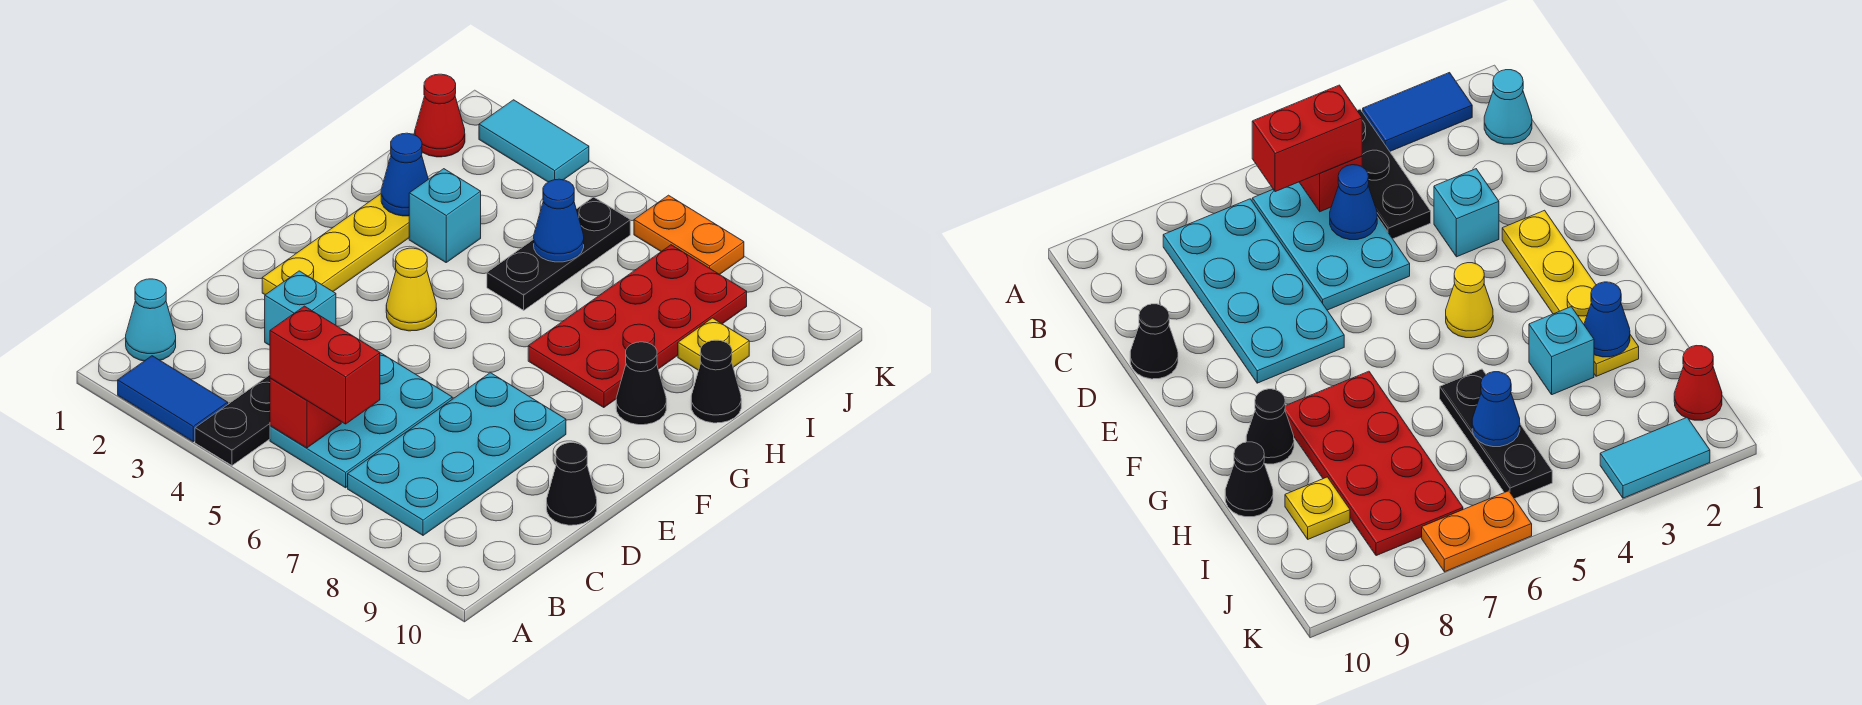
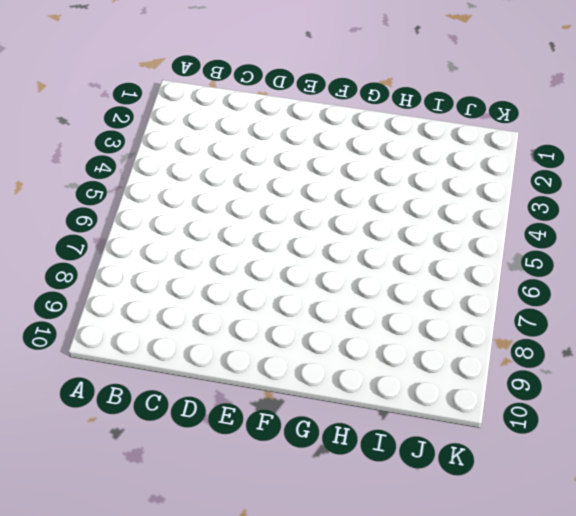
none -> blue tile A2:A3 level 1
none -> black plate A4:C4 level 1
none -> cyan cone B1 level 1

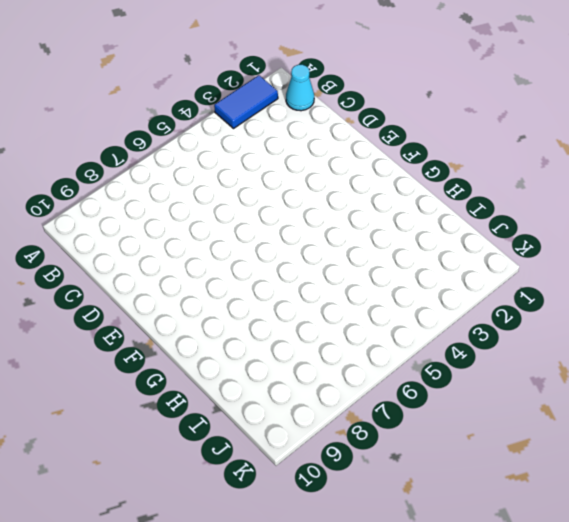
none -> black plate A4:C4 level 1
none -> cyan plate B5:D6 level 1
none -> cyan plate B7:E8 level 1

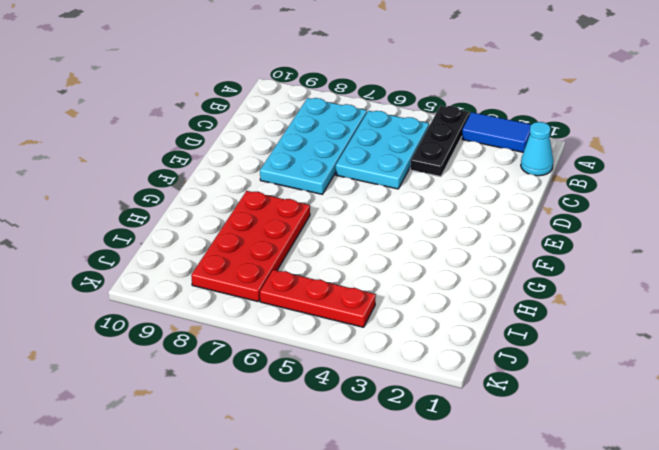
red plate J4:J6 level 1 -> black plate H5:J5 level 1
none -> cyan brick D3 level 1
none -> black cone D10 level 1
none -> yellow plate E2:H2 level 1

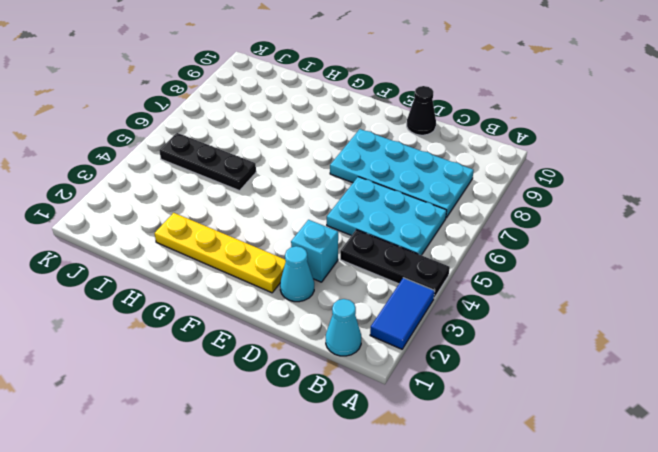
cyan cone D2 level 1 -> none
none -> yellow cone F4 level 1
none -> red plate G7:J8 level 1
none -> black cone G9 level 1

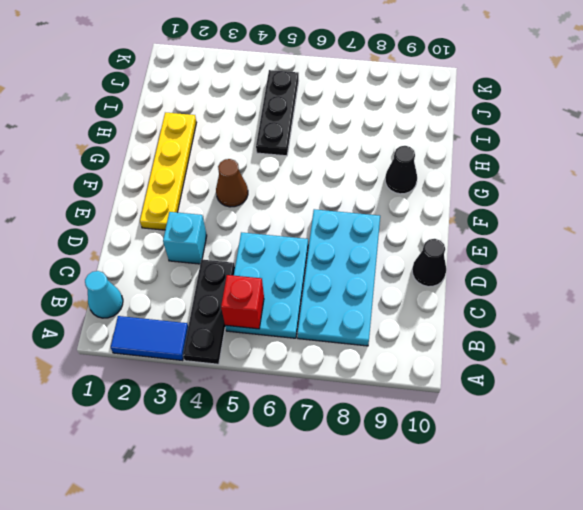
brown cone F4 level 1 -> yellow cone F4 level 1
none -> red plate G7:J8 level 1
none -> cyan brick H3 level 1
none -> black cone H10 level 1

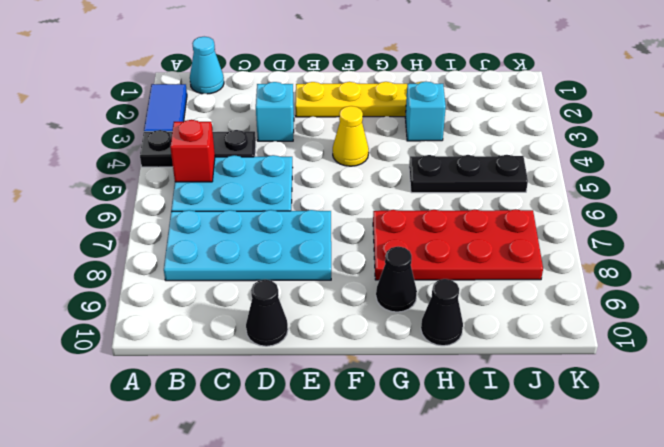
none -> yellow plate I9 level 1
none -> red cone J1 level 1
none -> cyan tile K2:K3 level 1

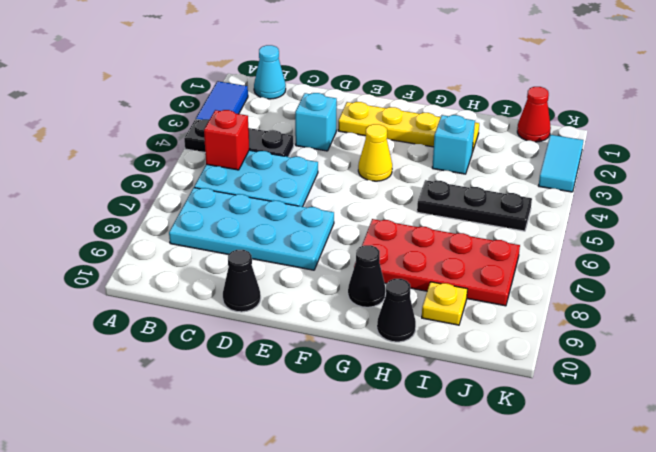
none -> orange plate K6:K7 level 1
none -> blue cone C5 level 2
none -> blue cone H2 level 2

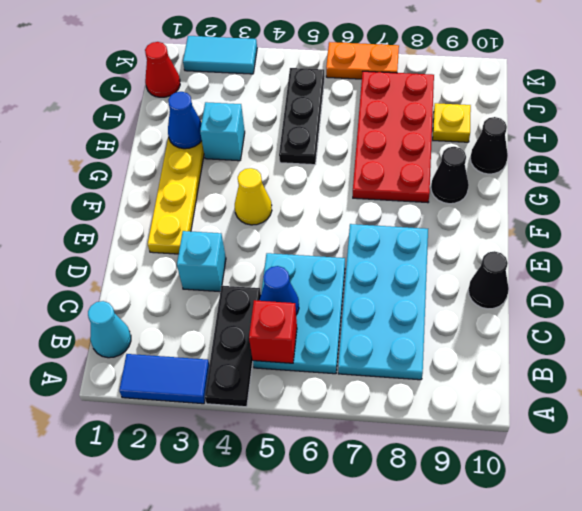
none -> blue cone I5 level 2
none -> red brick B5:B6 level 3

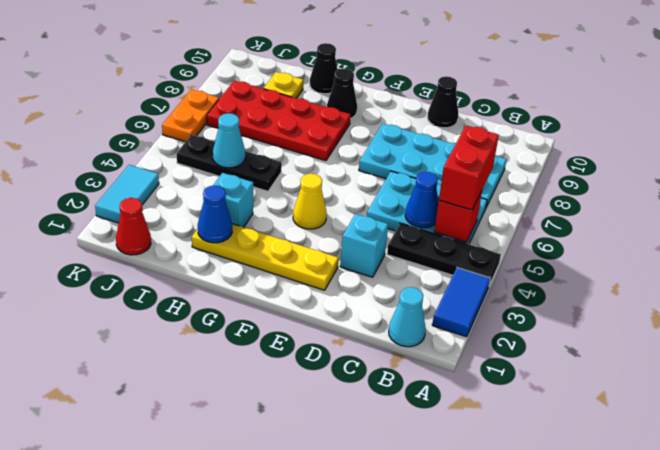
cyan cone I5 level 2 -> blue cone I5 level 2

